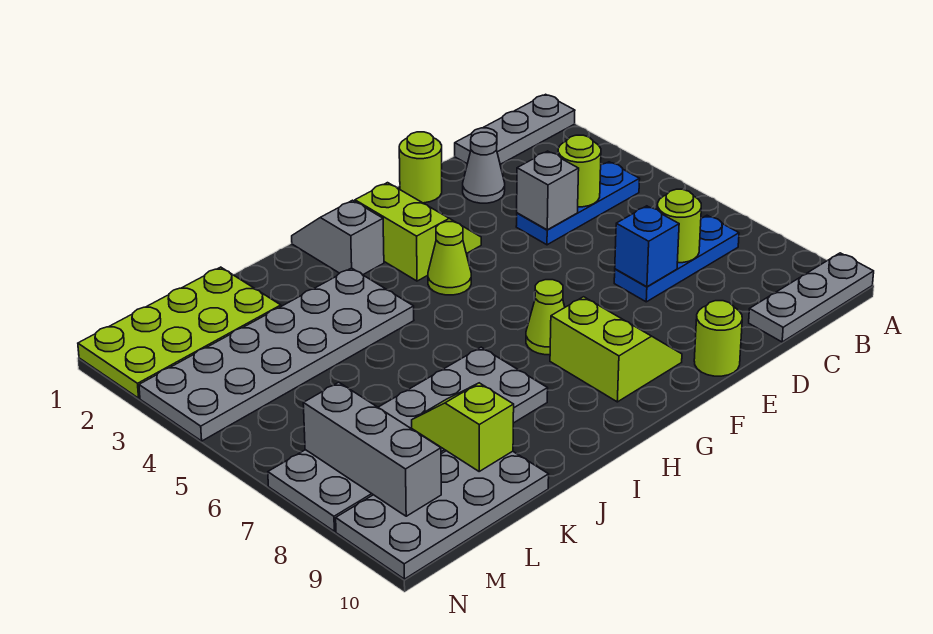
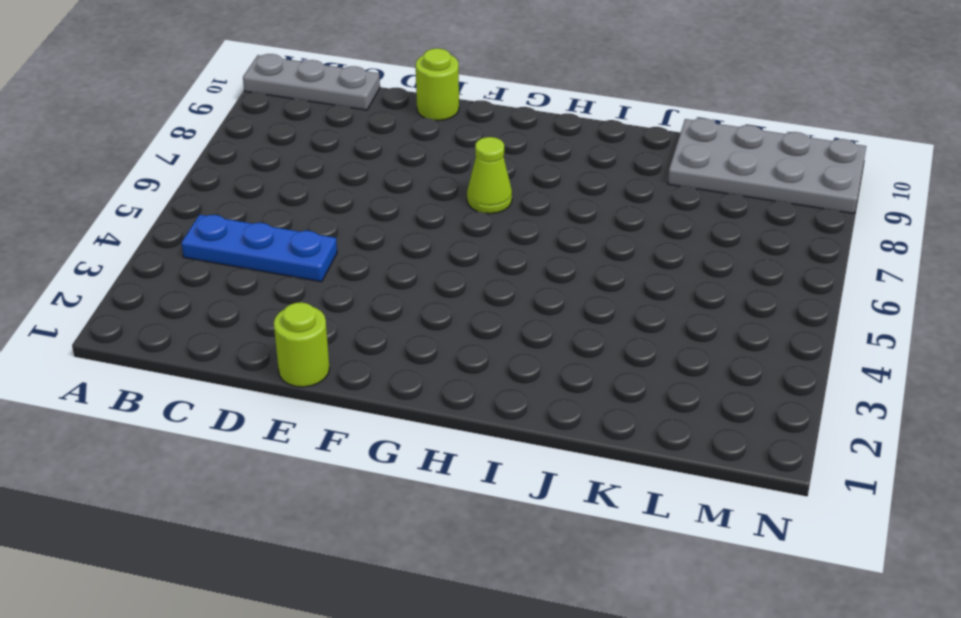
none -> grey plate A1:C1 level 1
none -> blue plate B7:D7 level 1
none -> grey cone D2 level 1

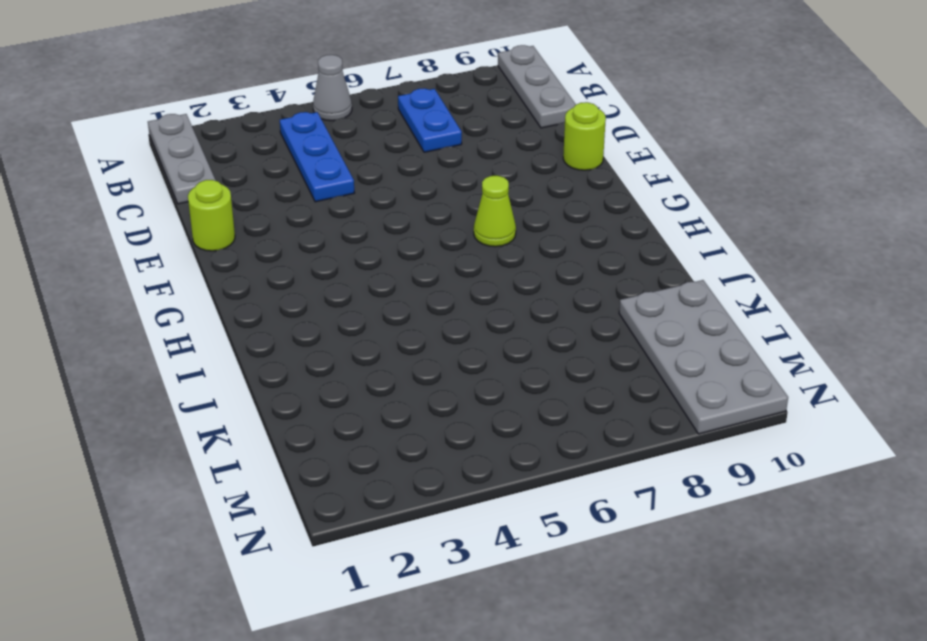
grey cone A5 level 1 -> grey cone D2 level 1
blue plate B7:C7 level 1 -> blue plate B7:D7 level 1
none -> lime slope F2:G3 level 1 top G
none -> lime slope F8:G9 level 1 top G
none -> lime cone G4 level 1

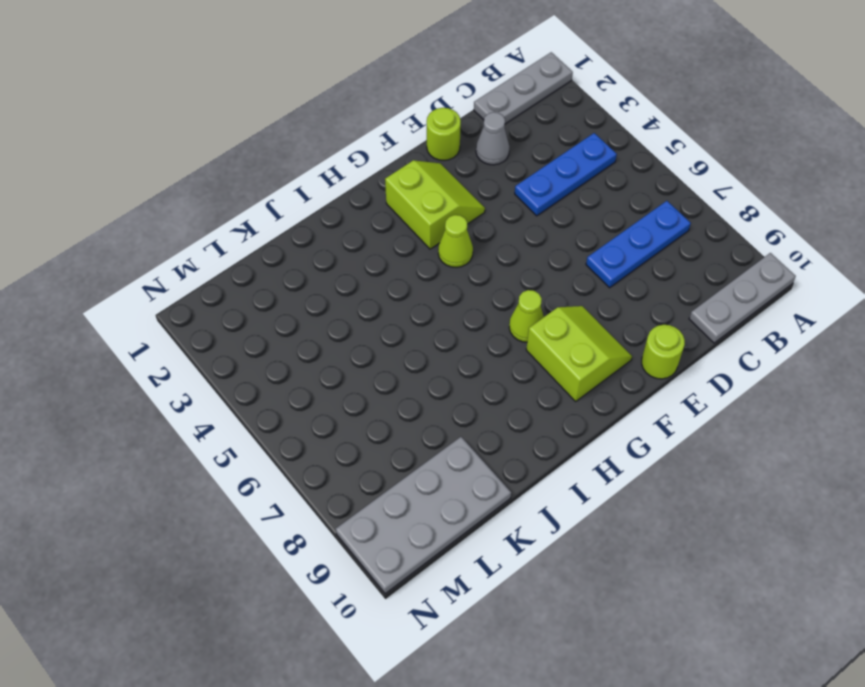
none -> grey slope H1:H2 level 1 top 2
none -> grey plate I3:N4 level 1
none -> grey plate I7:N8 level 1

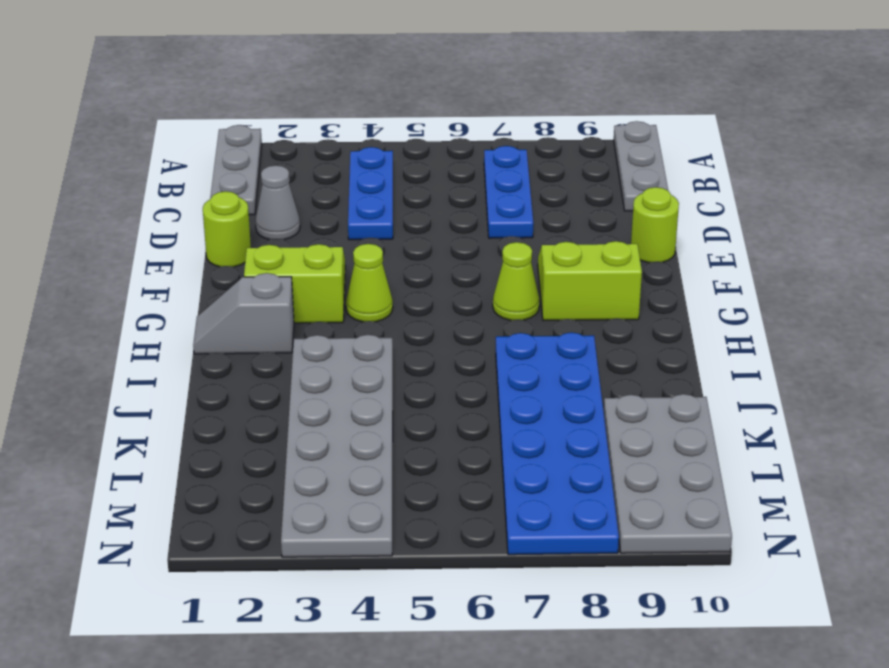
blue plate I7:N8 level 1 -> grey plate I7:N8 level 1
none -> lime plate K1:N2 level 1
none -> lime round brick C4 level 2
none -> lime round brick C7 level 2

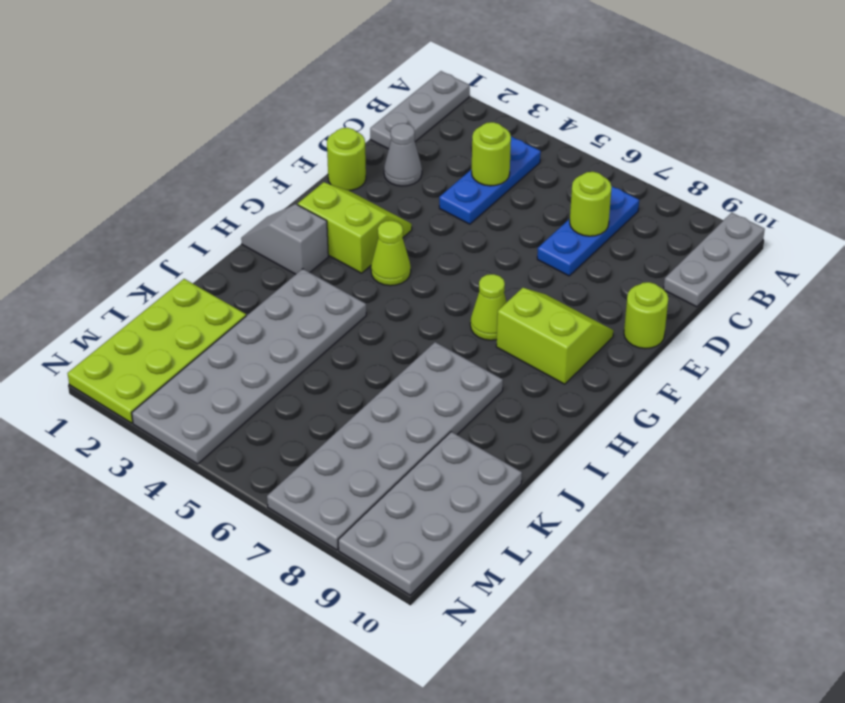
none -> grey brick D4 level 2
none -> blue brick D7 level 2
none -> lime slope K8:K9 level 2 top 9

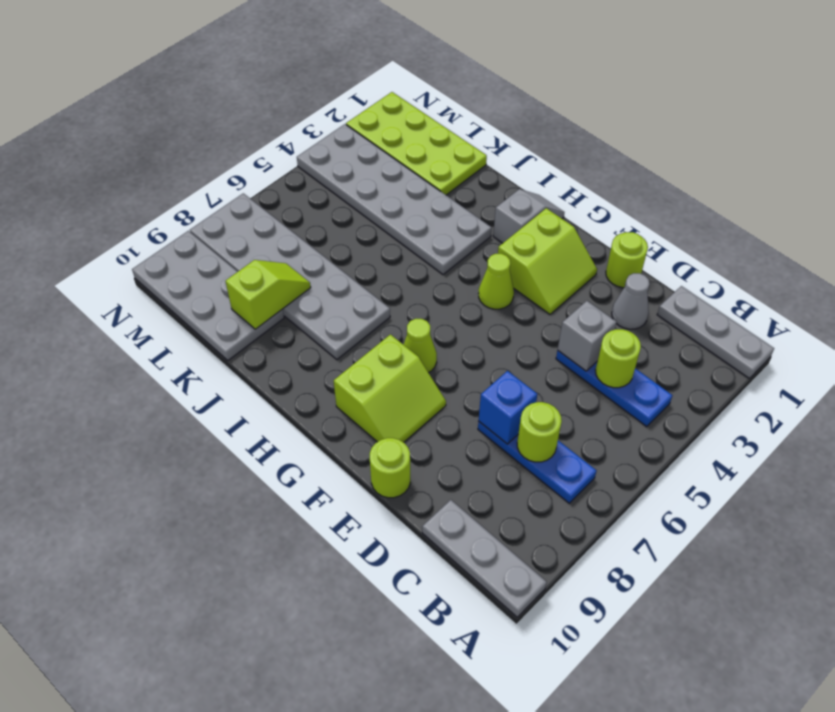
none -> grey brick M7:M9 level 2

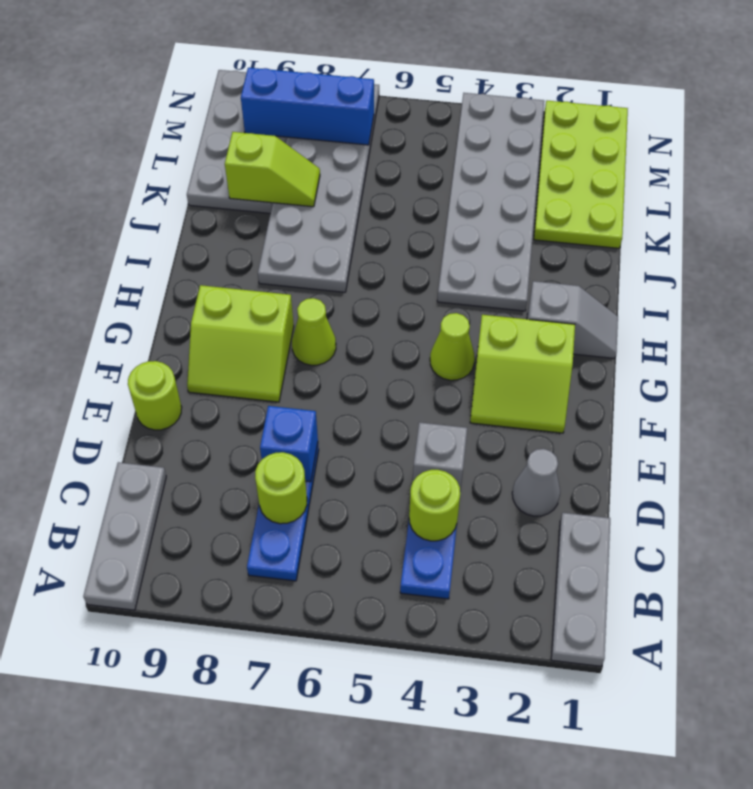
blue brick M7:M9 level 2 -> grey brick M7:M9 level 2
none -> lime round brick E1 level 1

